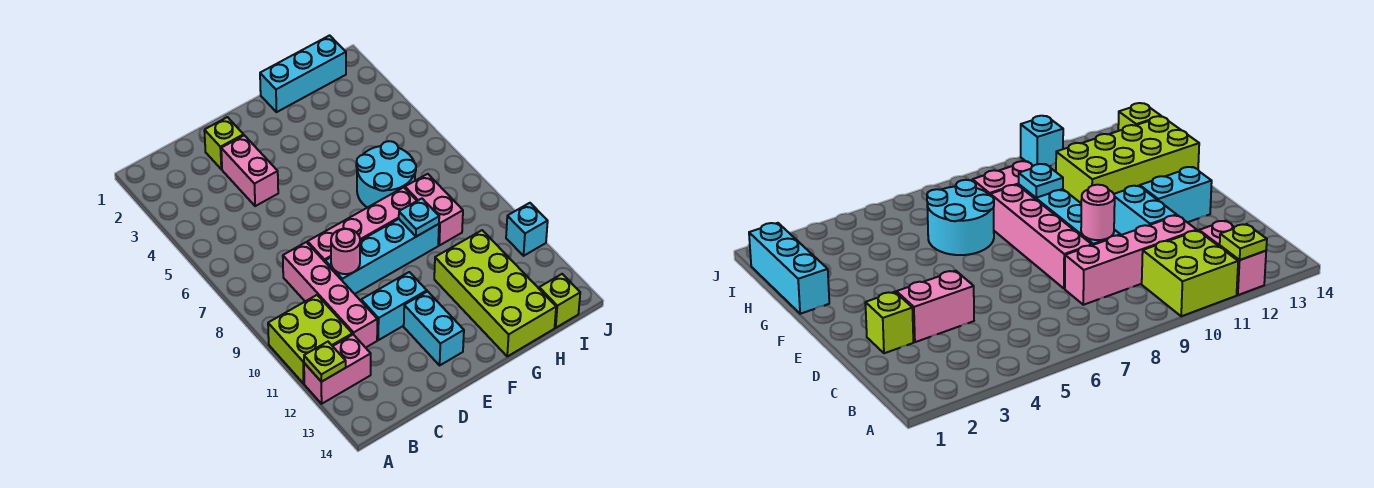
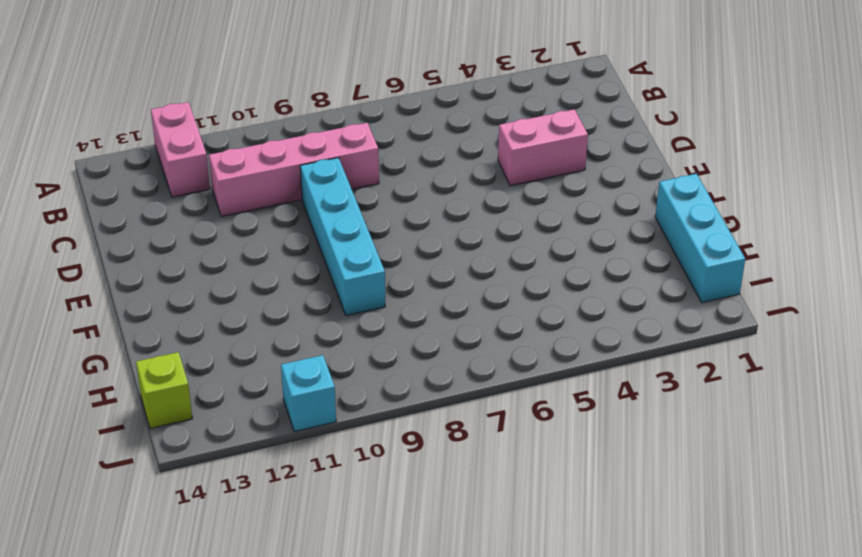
none -> lime brick A10:B11 level 1
none -> lime brick D2 level 1
none -> pink brick D8:G8 level 1

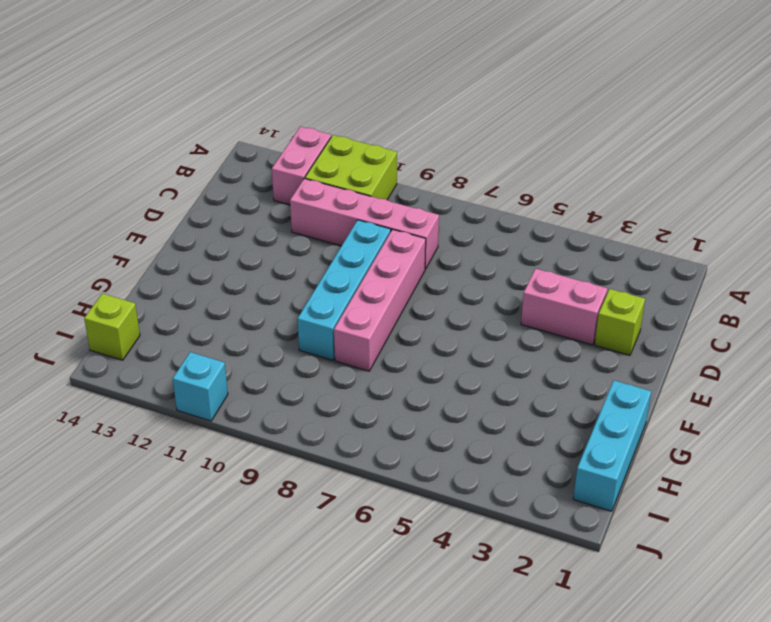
none -> cyan brick D11:E11 level 1
none -> cyan brick E12:E13 level 1
none -> cyan round brick G6:H7 level 1

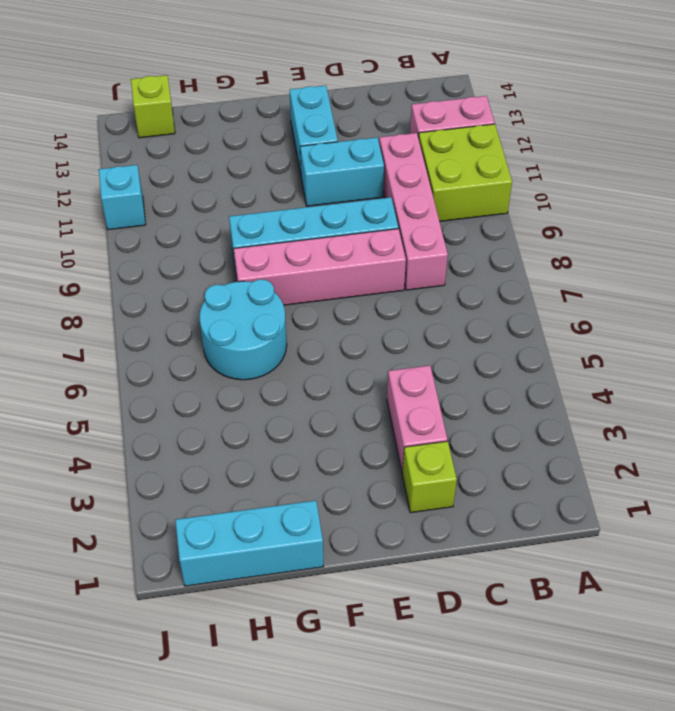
none -> lime brick G11:H14 level 1
none -> pink brick H8:H9 level 1
none -> lime plate A12 level 2

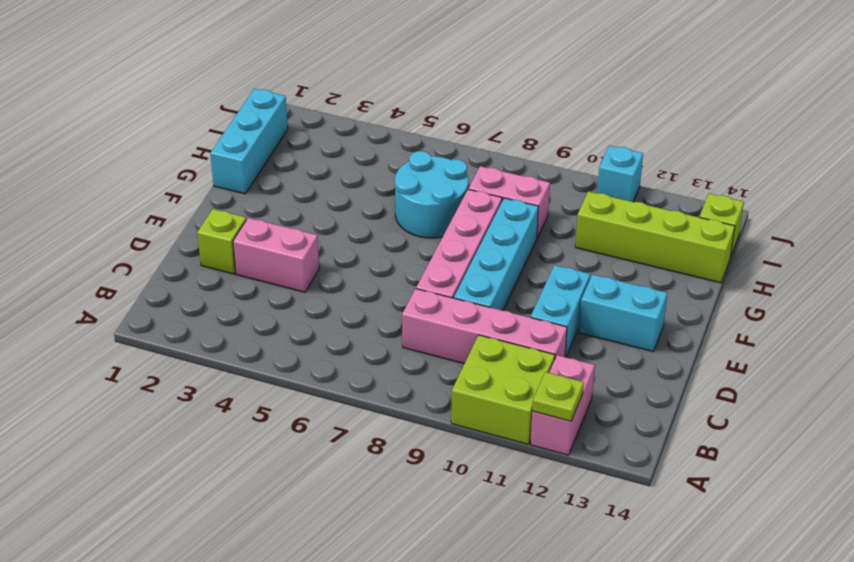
lime brick H11:H14 level 1 -> lime brick G11:H14 level 1
none -> pink round brick D9 level 2
none -> cyan plate G9 level 2

